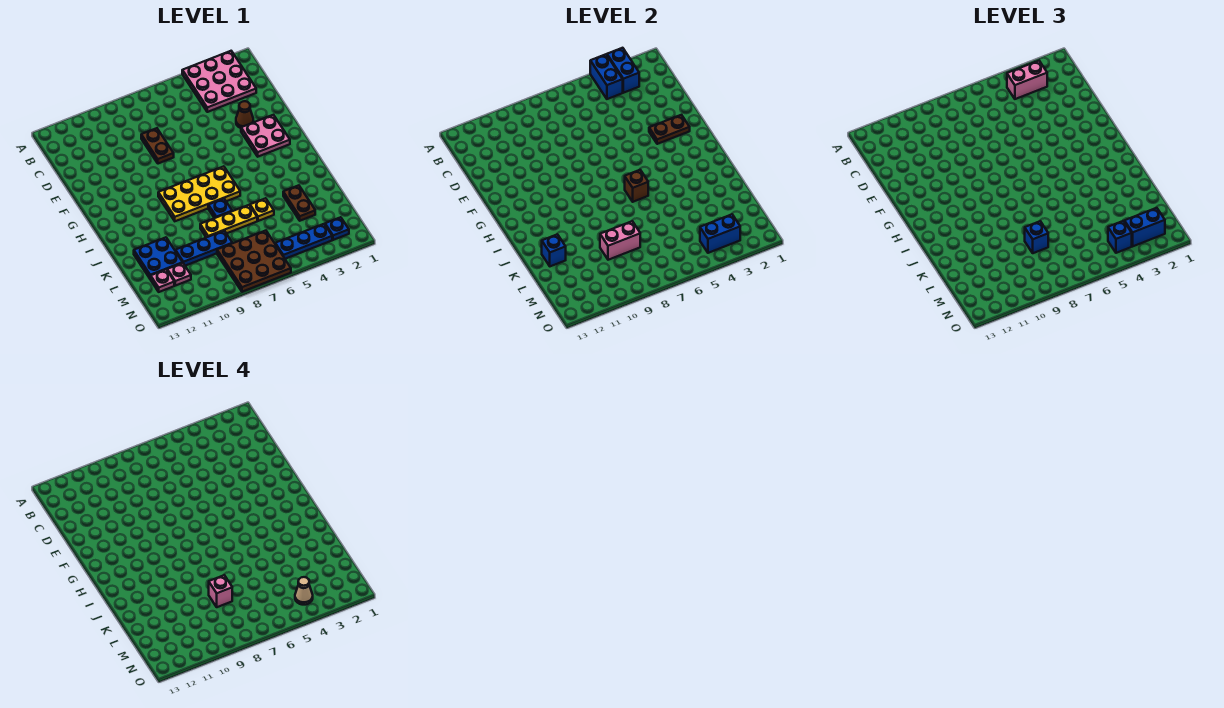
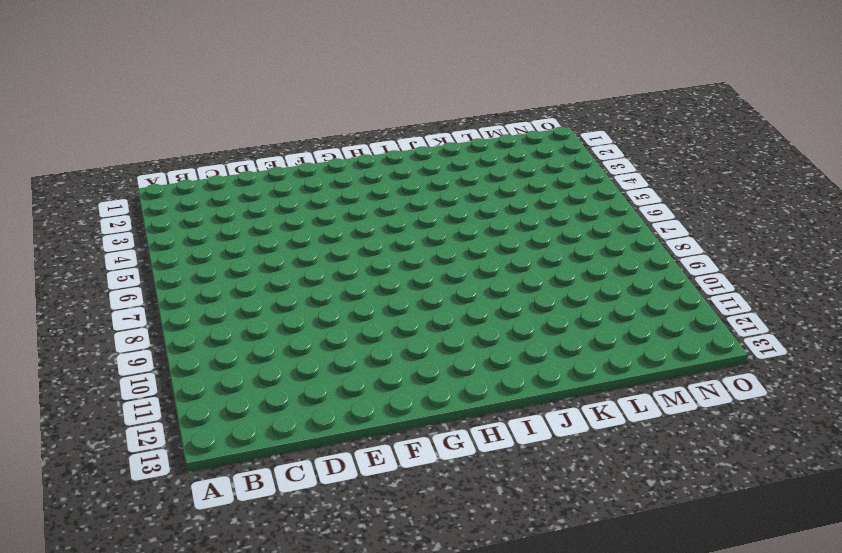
none -> pink plate A2:C4 level 1
none -> brown plate D8:E8 level 1
none -> brown cone E3 level 1

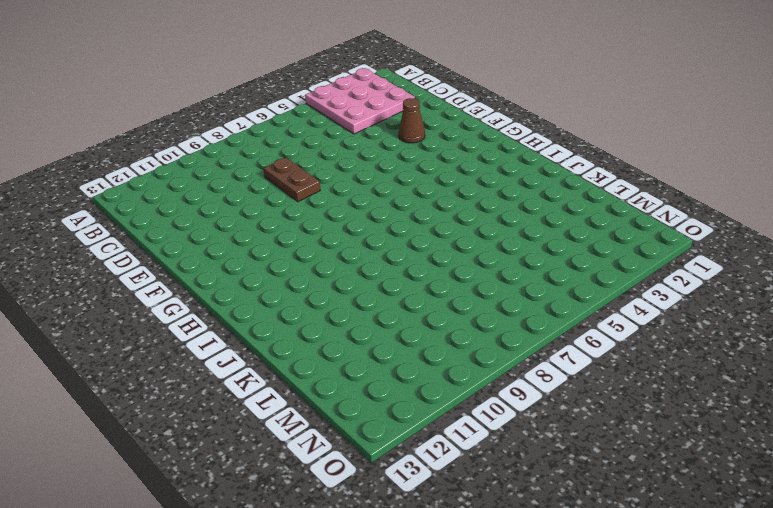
none -> pink plate F2:G3 level 1
none -> yellow plate H6:I9 level 1
none -> blue plate J7 level 1

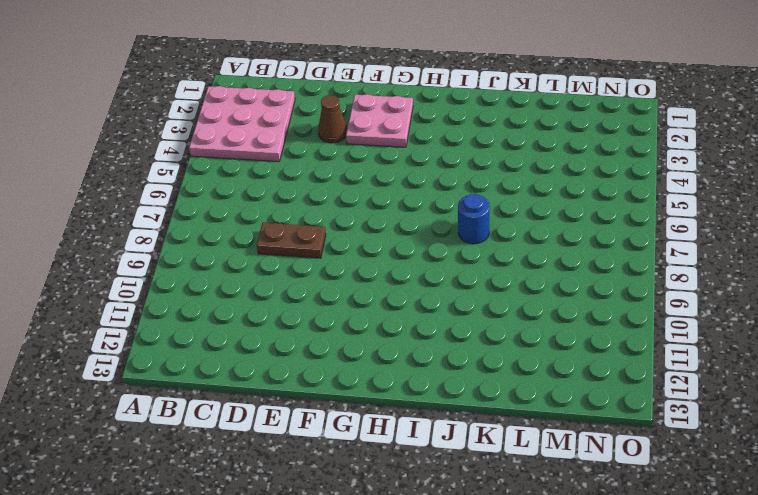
blue round brick J7 level 1 -> blue plate J7 level 1
none -> yellow plate H6:I9 level 1
none -> brown plate K3:L3 level 1
none -> yellow plate K5 level 1

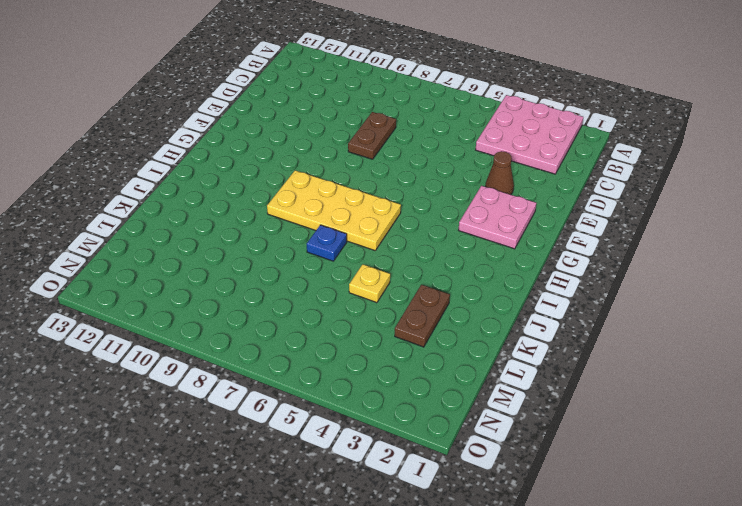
none -> yellow plate K6:K8 level 1
none -> blue plate K11:L12 level 1
none -> blue plate L8:L10 level 1

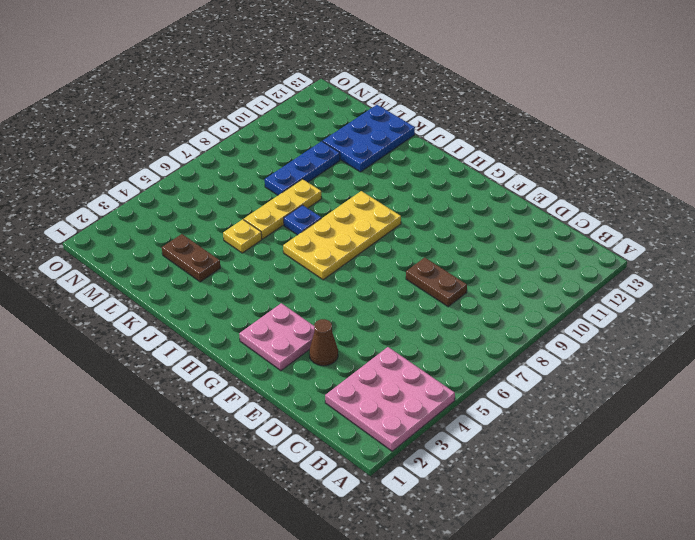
blue plate K11:L13 level 1 -> blue plate K11:L12 level 1
none -> brown plate M6:O8 level 1
none -> pink plate M11 level 1
none -> pink plate M12 level 1

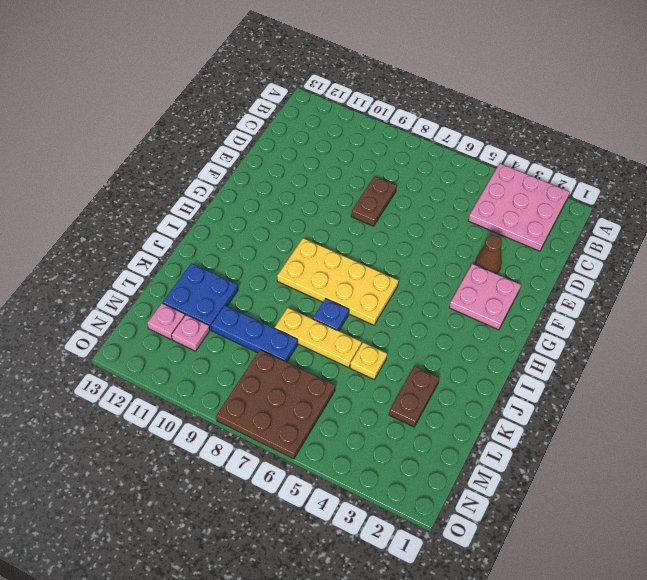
none -> blue plate N2 level 1
none -> blue plate N3:N5 level 1
none -> blue brick A3:B3 level 2

